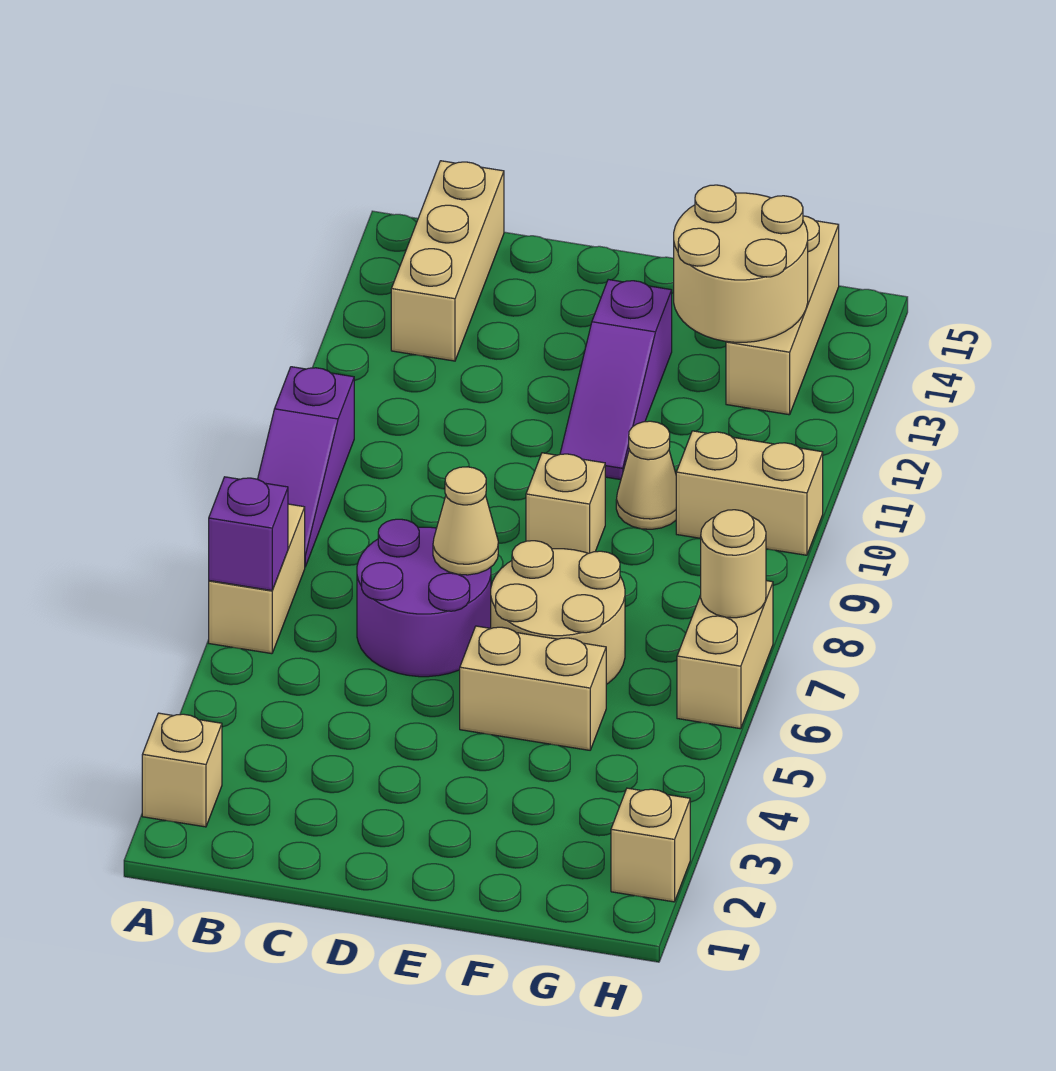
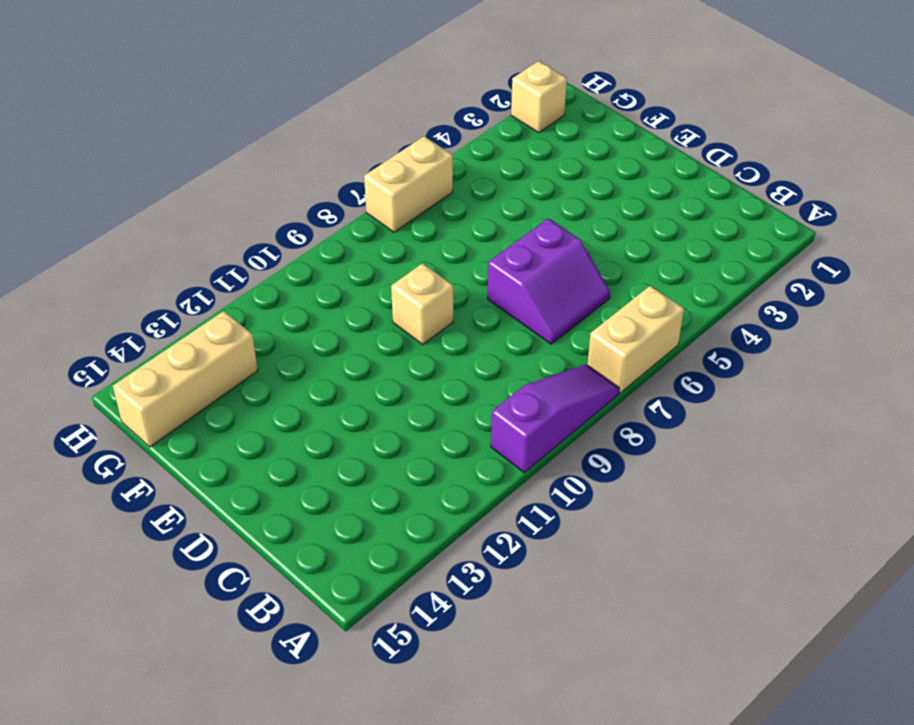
purple slope C6:D7 level 1 top D -> purple round brick C6:D7 level 1
none -> tan brick A2 level 1
none -> tan brick B13:B15 level 1
none -> tan brick E5:F5 level 1

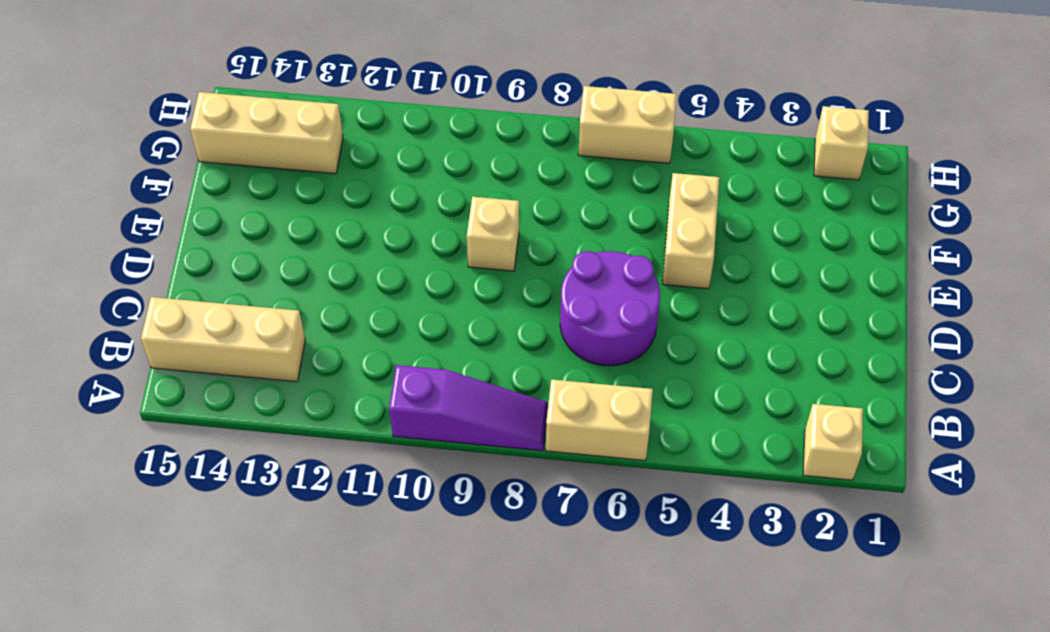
none -> tan round brick E6:F7 level 1
none -> purple slope E11:E13 level 1 top 13
none -> tan cone F10 level 1

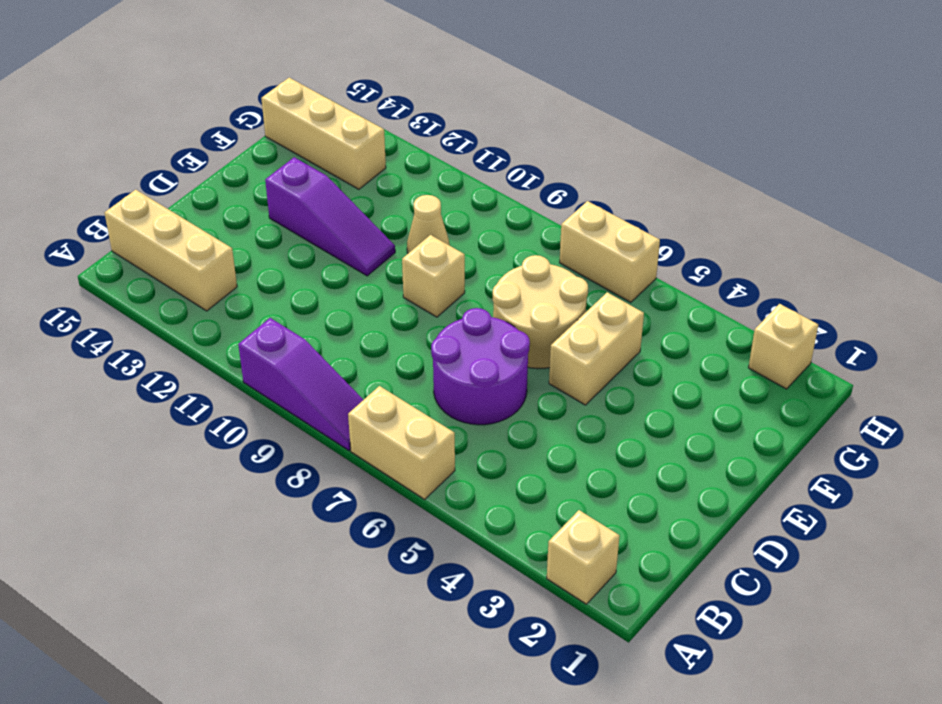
none -> tan brick G10:H10 level 1
none -> purple brick A6 level 2
none -> tan cone D7 level 2

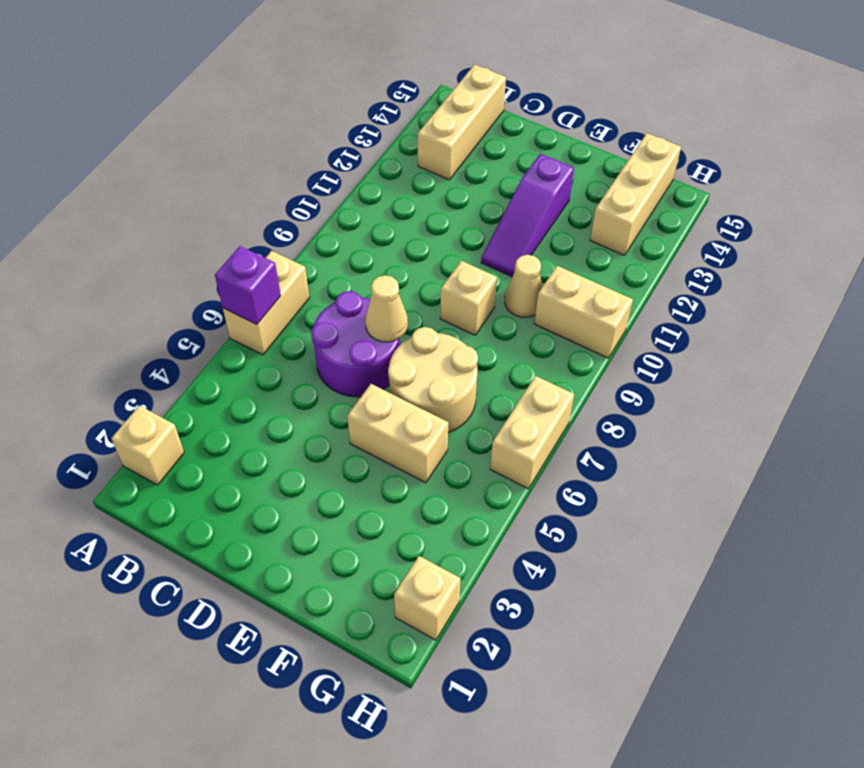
none -> purple slope A8:A10 level 1 top 10
none -> tan round brick F13:G14 level 2
none -> tan round brick H7 level 2

